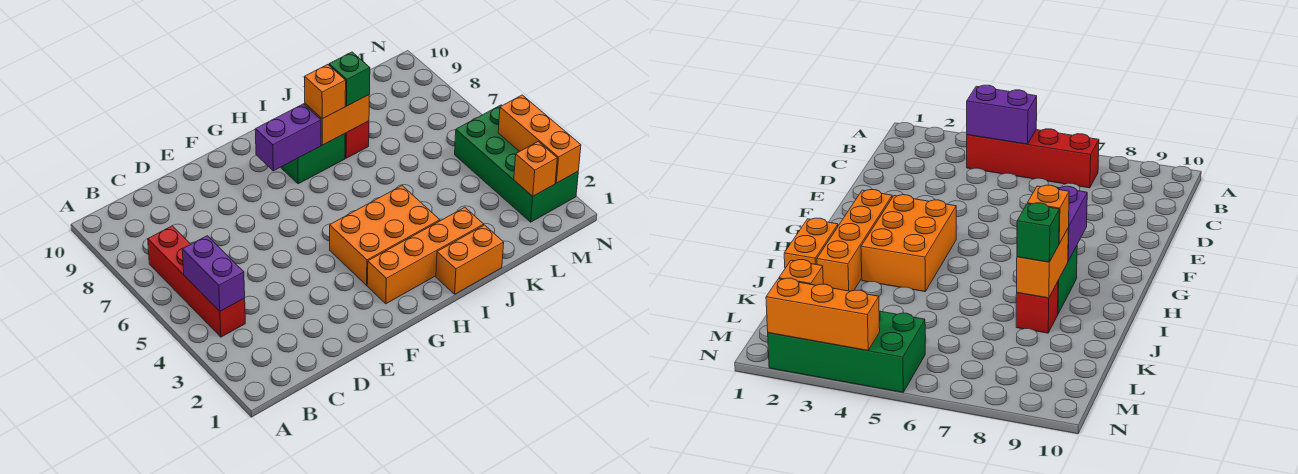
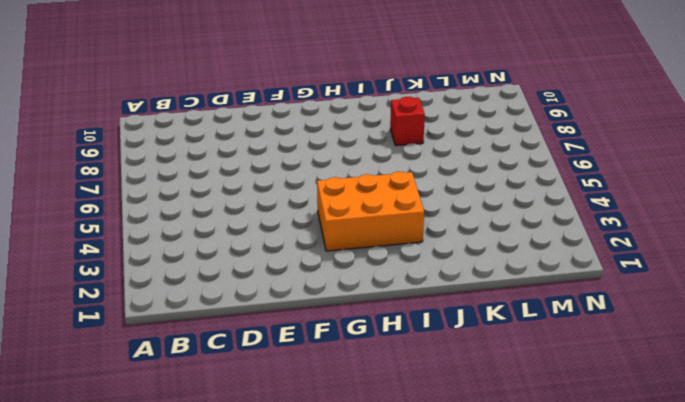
none -> red brick B4:B7 level 1
none -> orange brick G2:J2 level 1
none -> green brick H8:I8 level 1

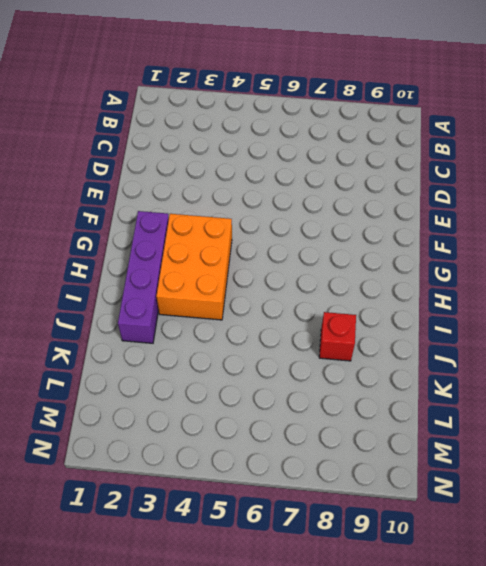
purple brick G2:J2 level 1 -> orange brick G2:J2 level 1
none -> red brick B4:B7 level 1
none -> green brick H8:I8 level 1
none -> orange brick I1:J1 level 1

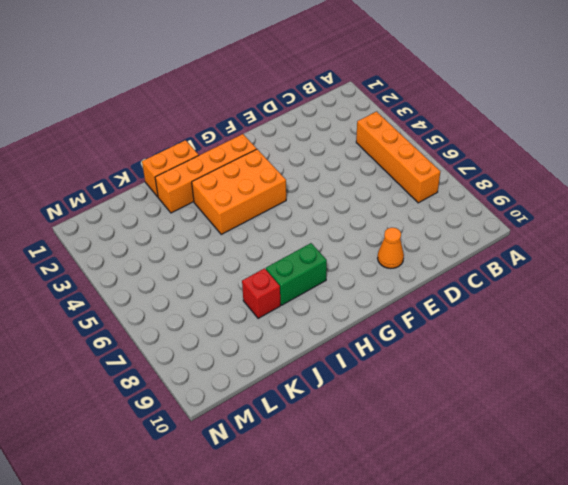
orange brick B4:B7 level 1 -> red brick B4:B7 level 1
orange cone E9 level 1 -> none
none -> green brick M2:N5 level 1
none -> purple brick B4:B5 level 2
none -> purple brick G8:H8 level 2

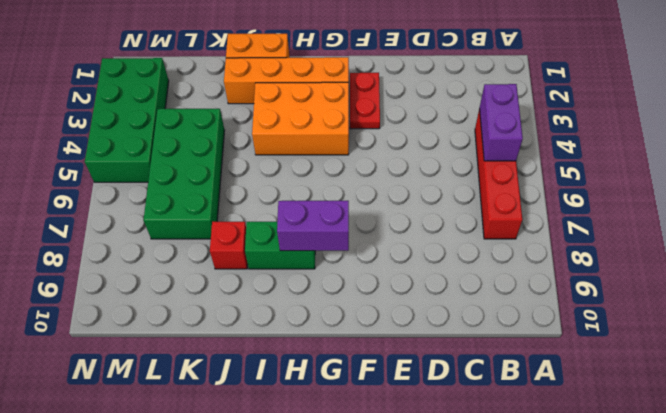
red plate F2:F3 level 1 -> none
green brick K4:L7 level 1 -> none
none -> orange brick I8:J8 level 2
none -> orange brick M2 level 2
none -> orange brick N2:N4 level 2

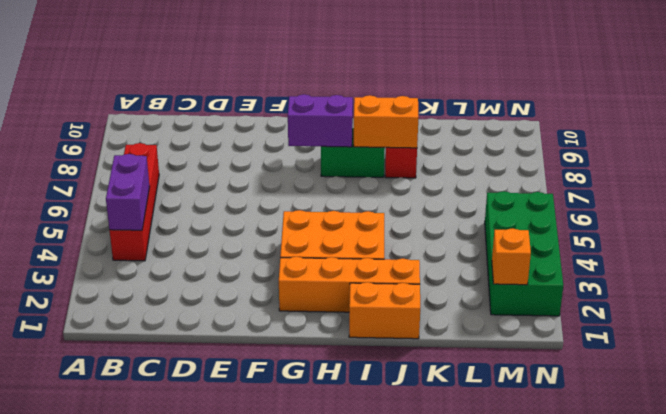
none -> orange brick N2:N4 level 2
none -> orange brick I8 level 3
none -> green brick J8 level 3

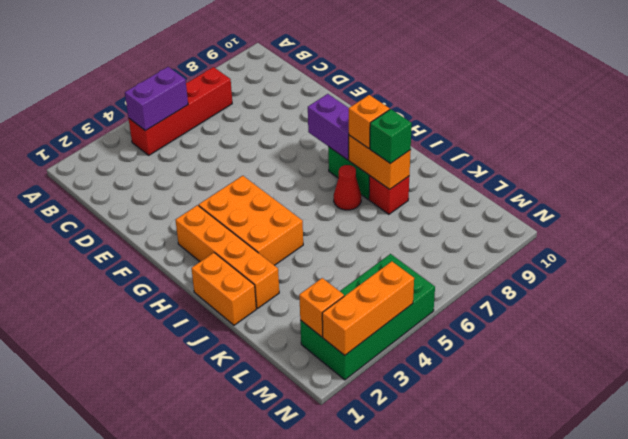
red cone I7 level 1 -> none

